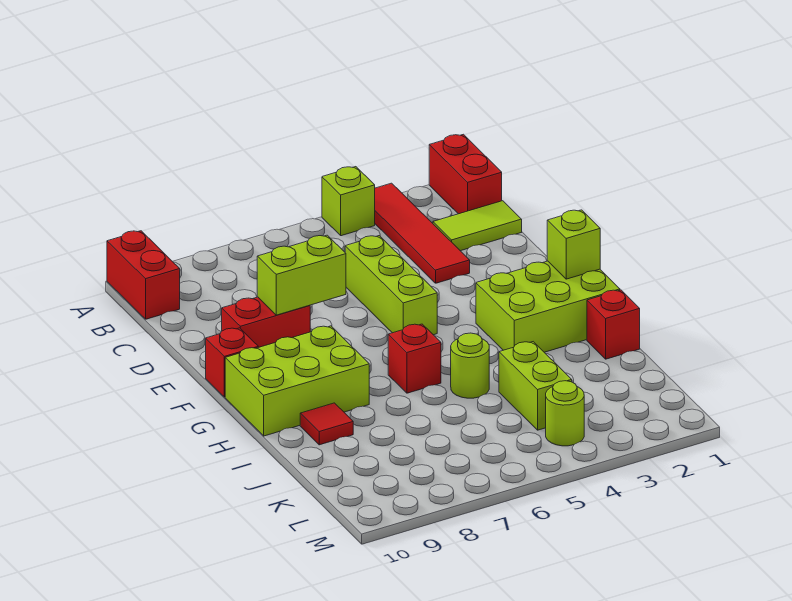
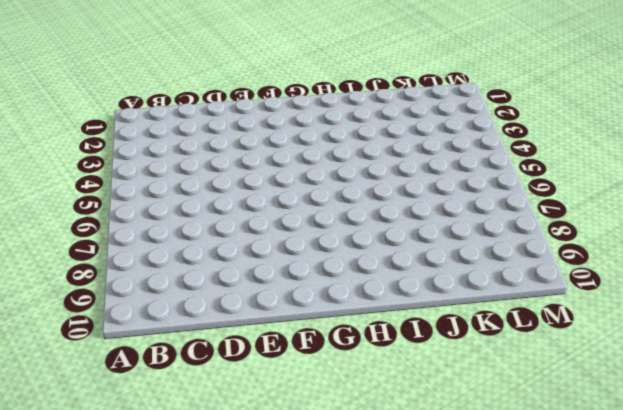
none -> red brick A1:B1 level 1
none -> red tile A3:D3 level 1
none -> lime brick A4 level 1

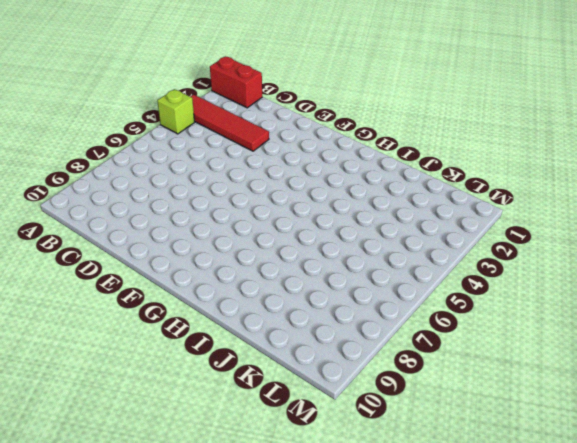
none -> red brick A10:B10 level 1
none -> lime tile C1:C2 level 1
none -> lime brick D5:F5 level 1

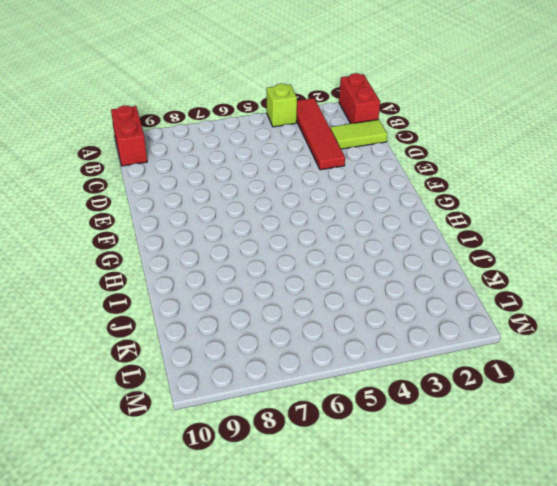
none -> lime brick D5:F5 level 1
none -> red brick E8:E9 level 1
none -> red brick F10 level 1

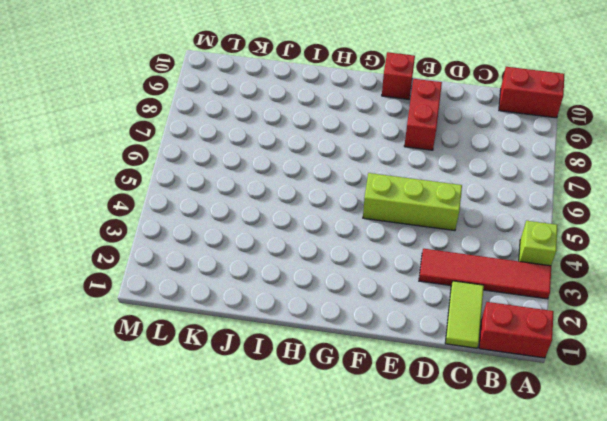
none -> lime brick G1:H3 level 1
none -> lime brick G8:H10 level 1
none -> red brick H6 level 1

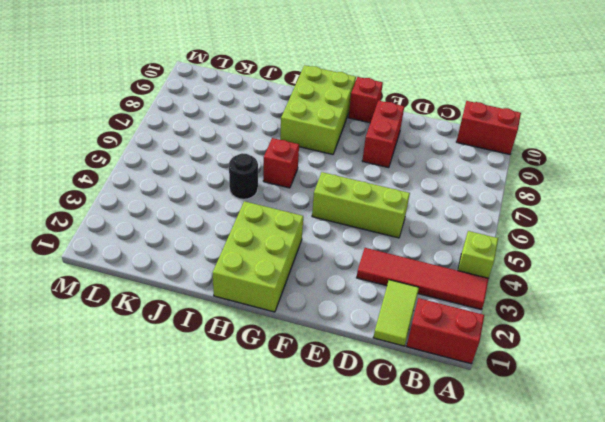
black round brick I5 level 1 -> lime round brick I5 level 1
none -> red brick I1 level 1
none -> red tile I9 level 1
none -> lime brick J4:K4 level 1

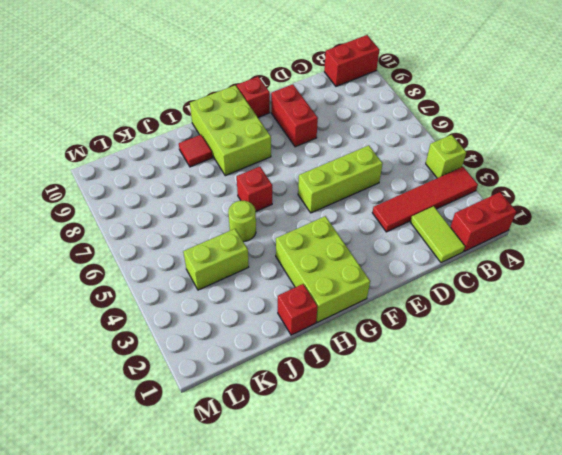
none -> lime round brick L4 level 1
none -> lime brick E7:E8 level 2
none -> lime brick G1 level 2

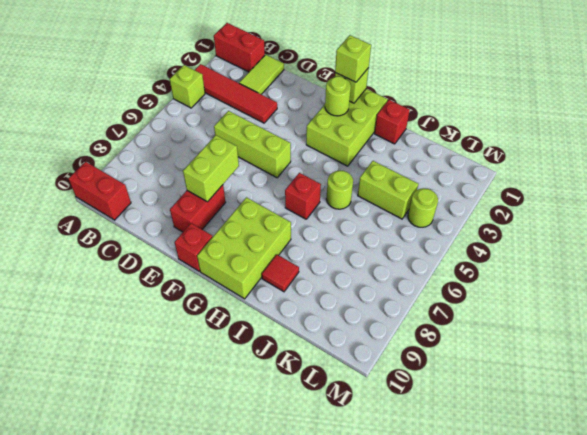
lime brick G1 level 3 -> none
lime round brick G2 level 2 -> none

